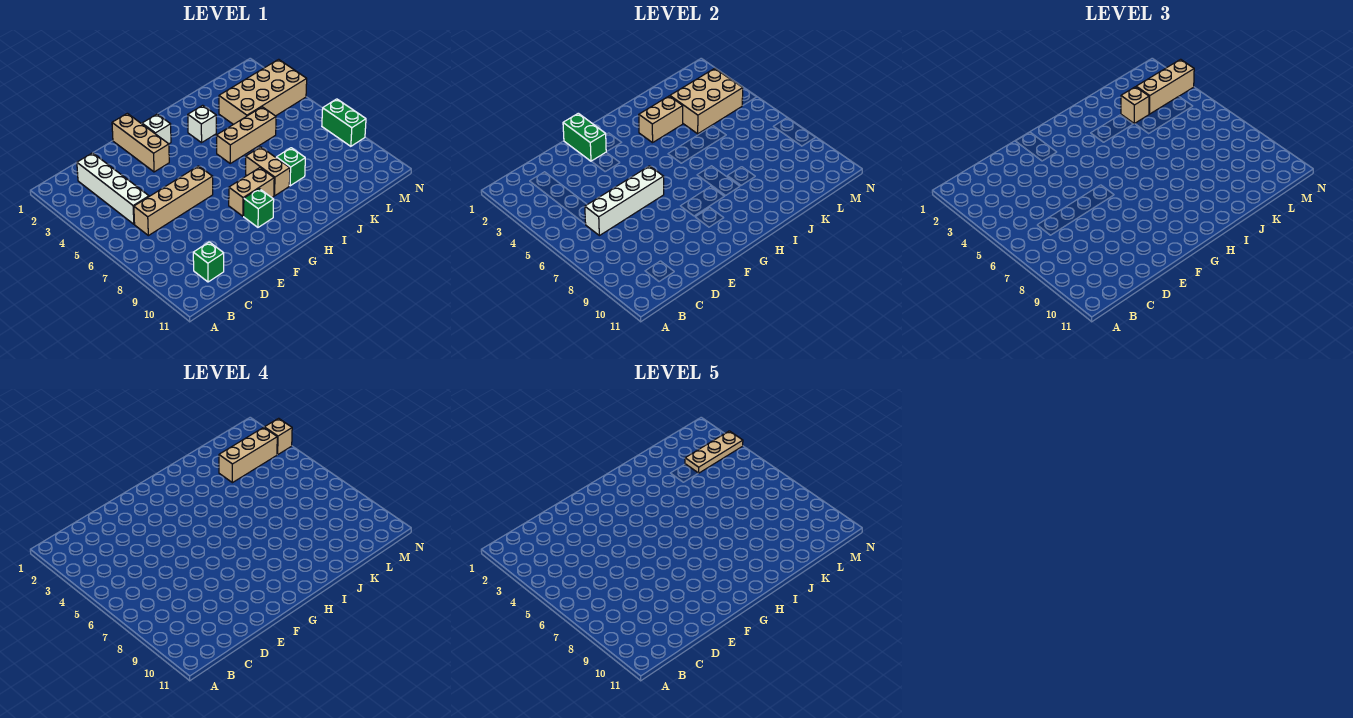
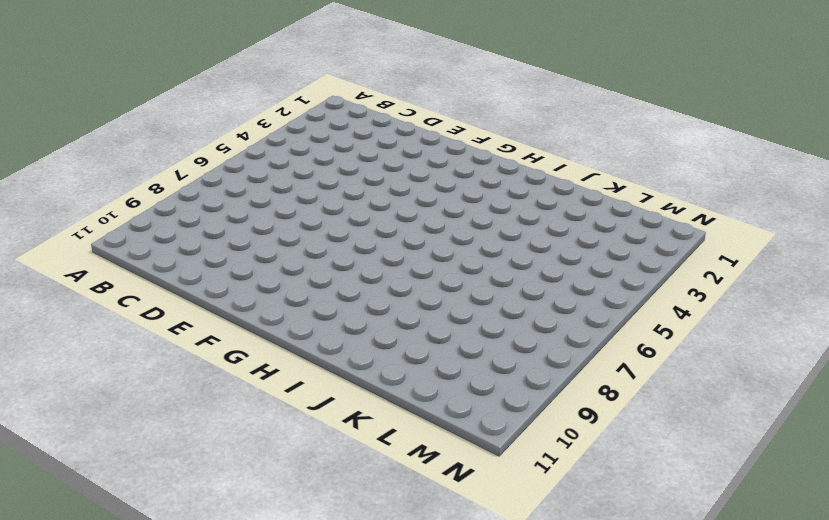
none -> white brick C2:C5 level 1
none -> tan brick C6:F6 level 1
none -> green brick C10 level 1

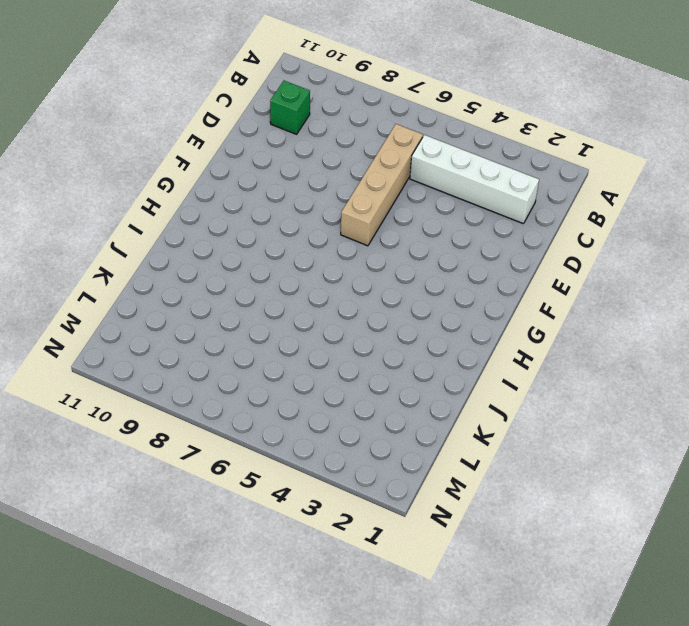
none -> tan brick F1:F3 level 1
none -> white brick G2 level 1
none -> tan brick G8:H8 level 1

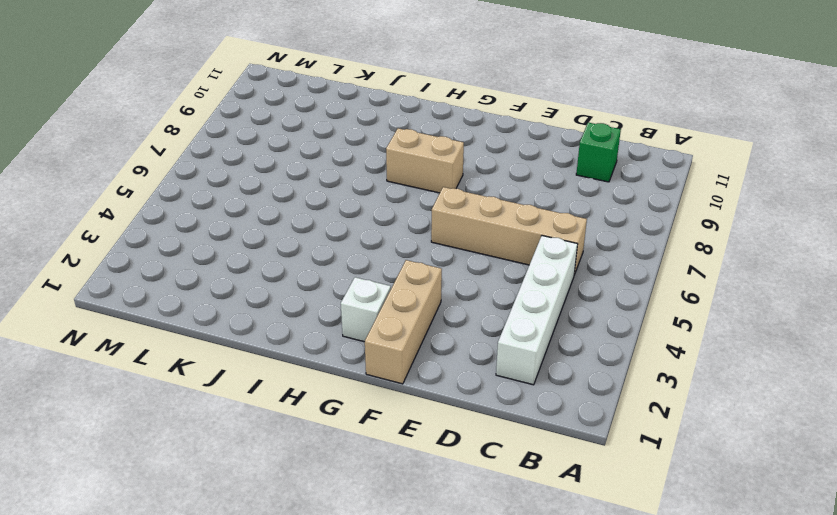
none -> green brick G9 level 1
none -> white brick I3 level 1
none -> tan brick I5:K5 level 1

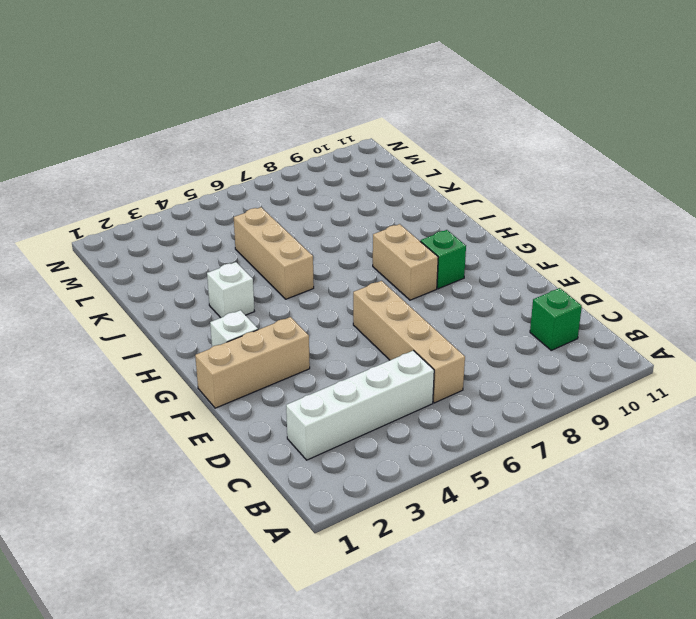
none -> tan brick I7:I8 level 1
none -> green brick J8 level 1
none -> tan brick K3:N4 level 1

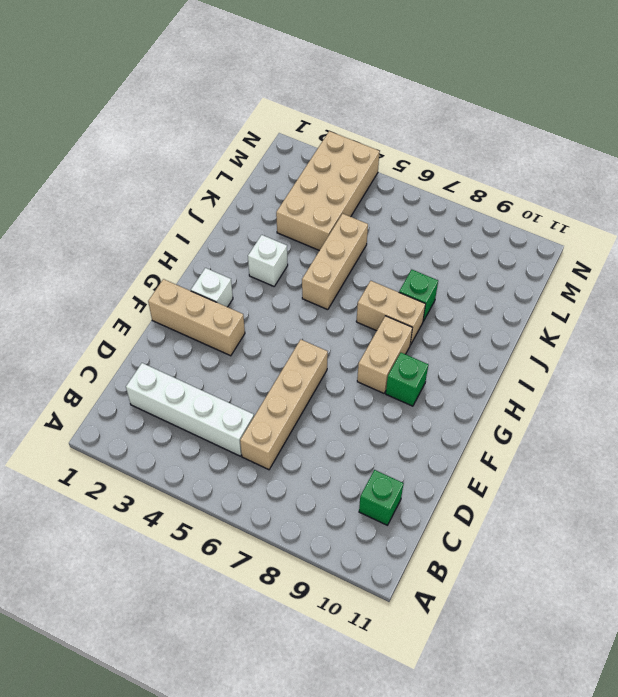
none -> green brick N7:N8 level 1
none -> white brick C6:F6 level 2
none -> green brick F1:F2 level 2

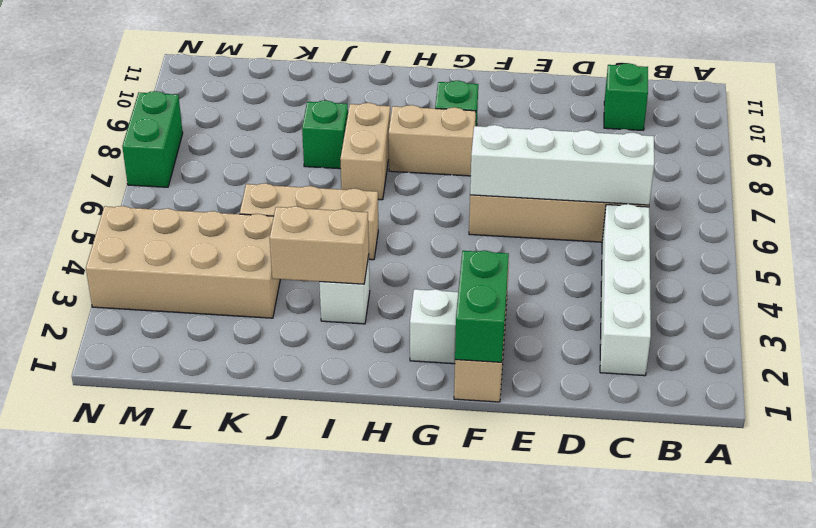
none -> tan brick K3:M4 level 2
none -> tan brick K3 level 3
none -> tan brick L3:N3 level 3

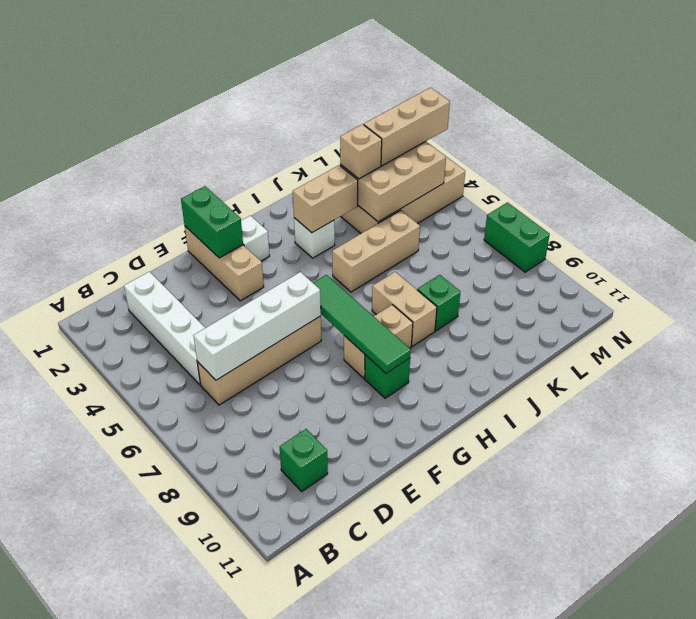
green tile G6:G9 level 2 -> none
none -> tan brick K3:M3 level 4
none -> tan brick N3 level 4
none -> tan plate L3:N3 level 5

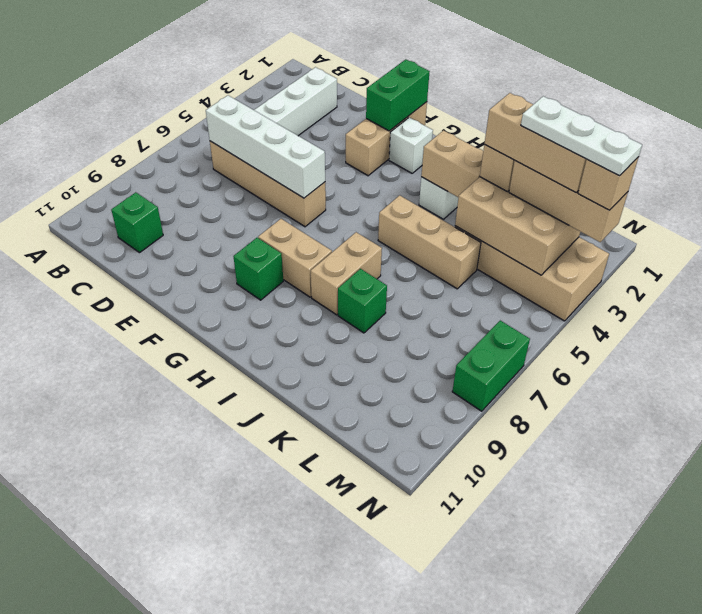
white plate L3:N3 level 5 -> tan plate L3:N3 level 5

